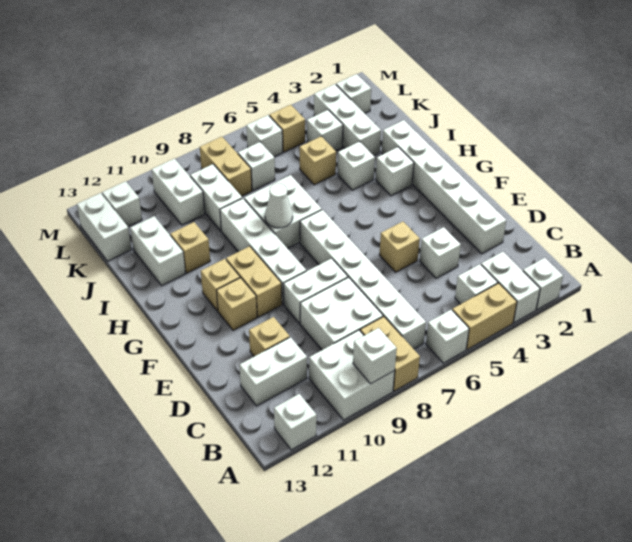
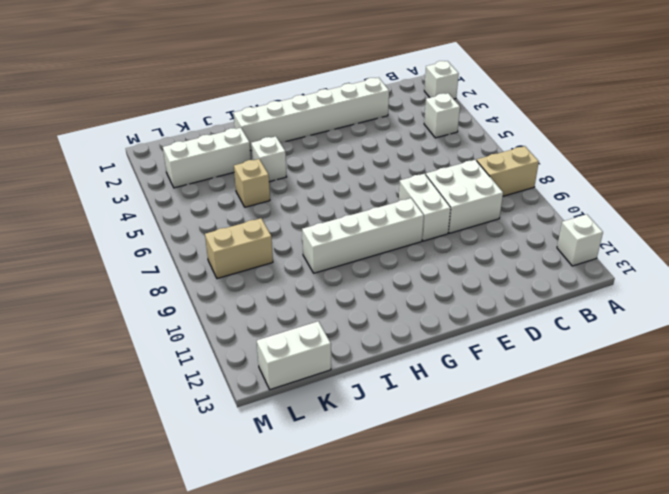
none -> white brick A3:B3 level 1
none -> tan brick A4:A5 level 1
none -> white brick A6 level 1
none -> white brick A9:B10 level 1

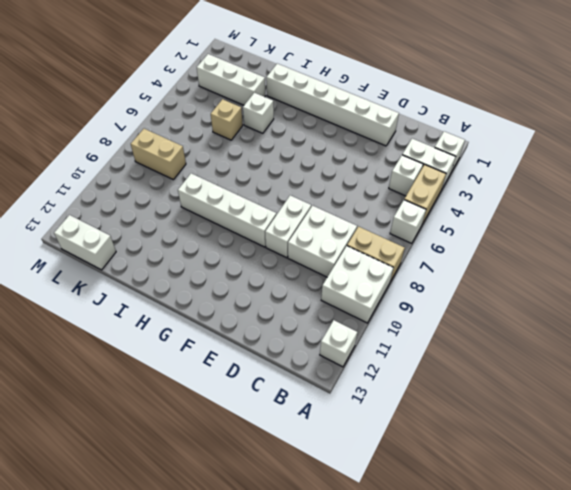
none -> white brick B7:G7 level 1
none -> white brick C11:C12 level 1
none -> white brick D4 level 1
none -> tan brick D11 level 1

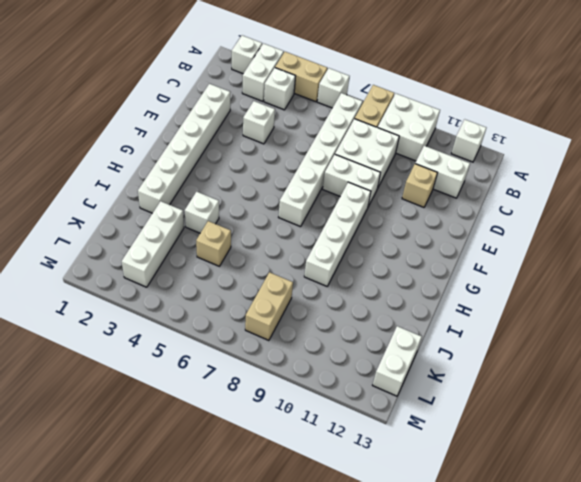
none -> tan brick E5 level 1
none -> tan brick F10:G10 level 1
none -> tan brick F11 level 1
none -> tan brick G11 level 1

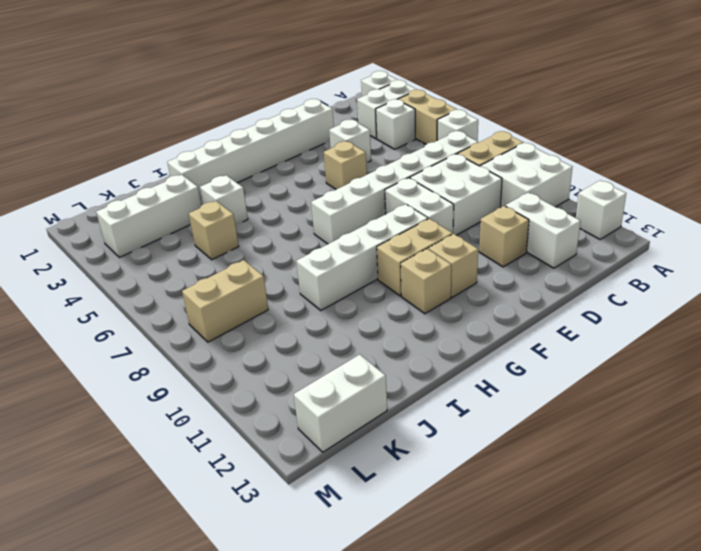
none -> white brick H3 level 1
none -> white brick H7:I8 level 1
none -> tan brick I11 level 1
none -> white brick I12:J12 level 1

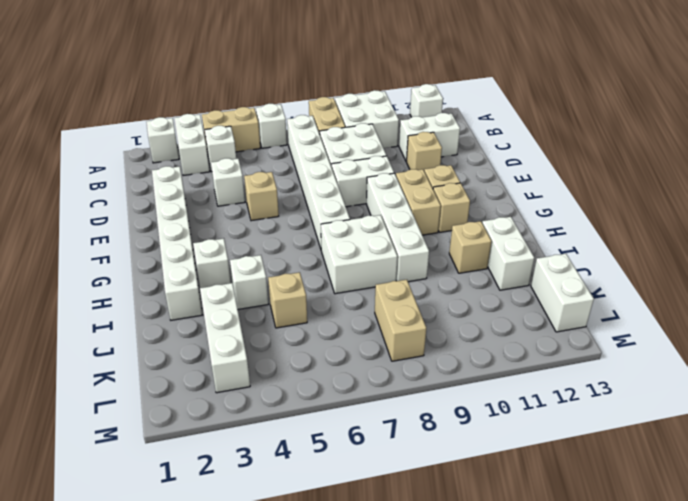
none -> white brick J9:K9 level 1
none -> white brick K4 level 1
none -> white brick K7 level 1
none -> white brick K10:L10 level 1

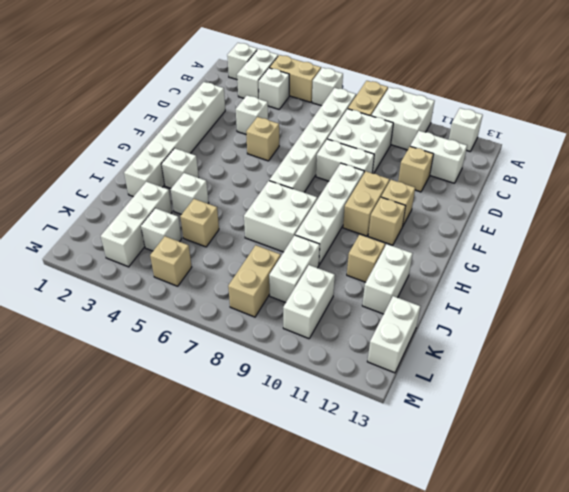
none -> white brick K7 level 1
none -> white brick L2 level 1
none -> white brick L6 level 1
none -> white brick L12 level 1

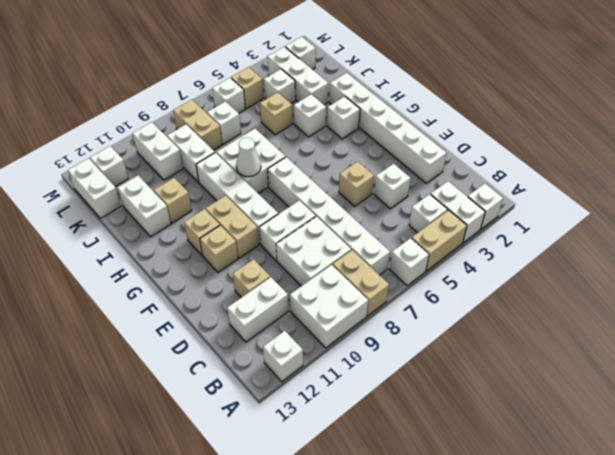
none -> white brick A9 level 2

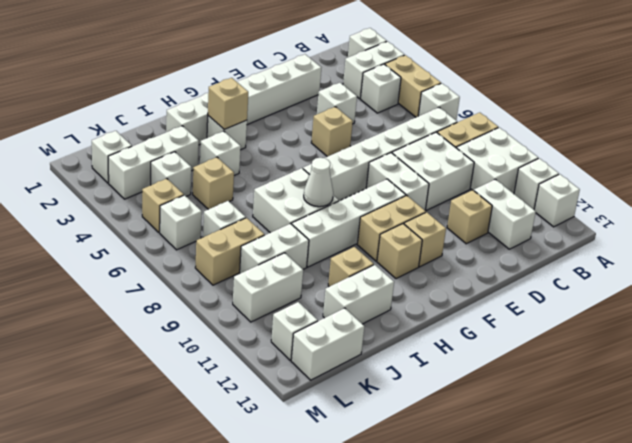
white brick A11 level 1 -> white brick A9 level 2
tan brick H3 level 2 -> none

